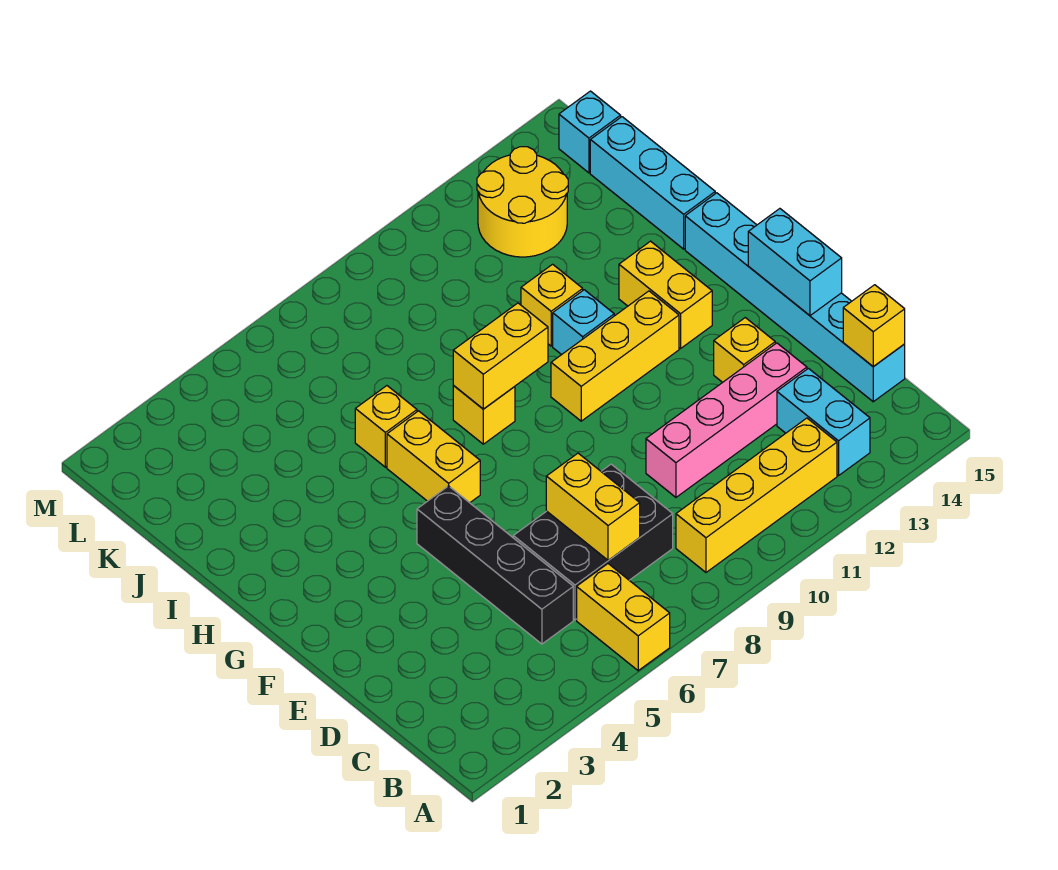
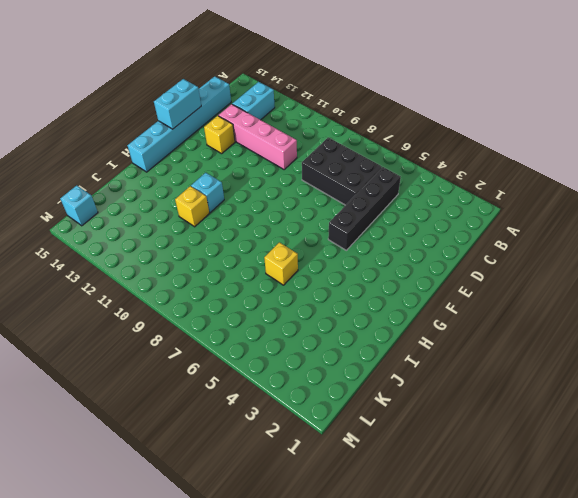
none -> yellow brick A6:B6 level 1
none -> yellow brick B9:B12 level 1
none -> yellow brick G6:H6 level 1

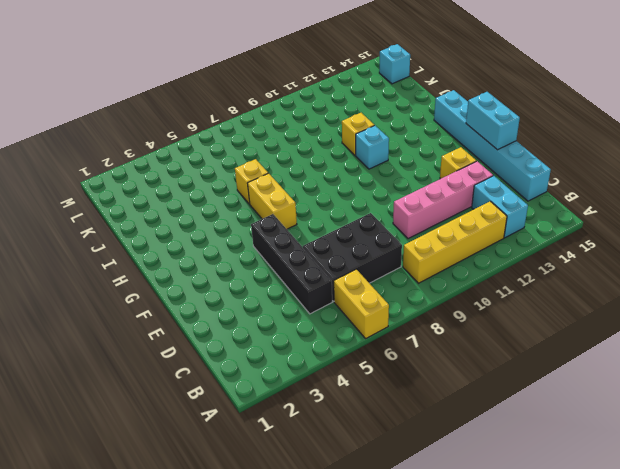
none -> yellow brick G10:G12 level 1
none -> yellow brick G13:H13 level 1
none -> yellow brick H8 level 1

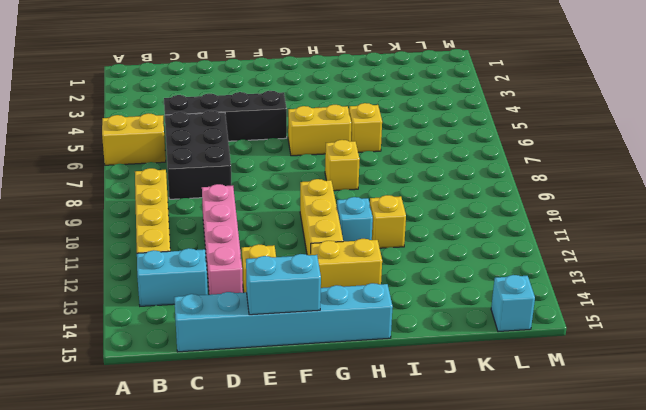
none -> cyan brick I15:K15 level 1
none -> yellow round brick K12:L13 level 1
none -> yellow brick C7:D7 level 2

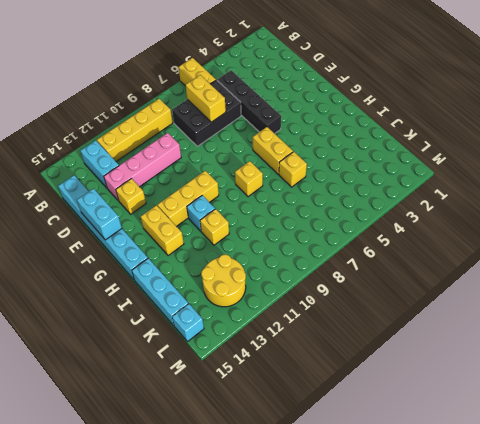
none -> yellow brick C15 level 2
none -> yellow brick H8:H9 level 2

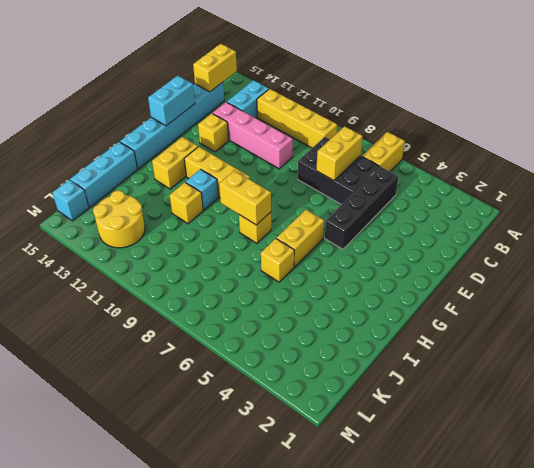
yellow brick B15:C15 level 2 -> yellow brick C15 level 2

